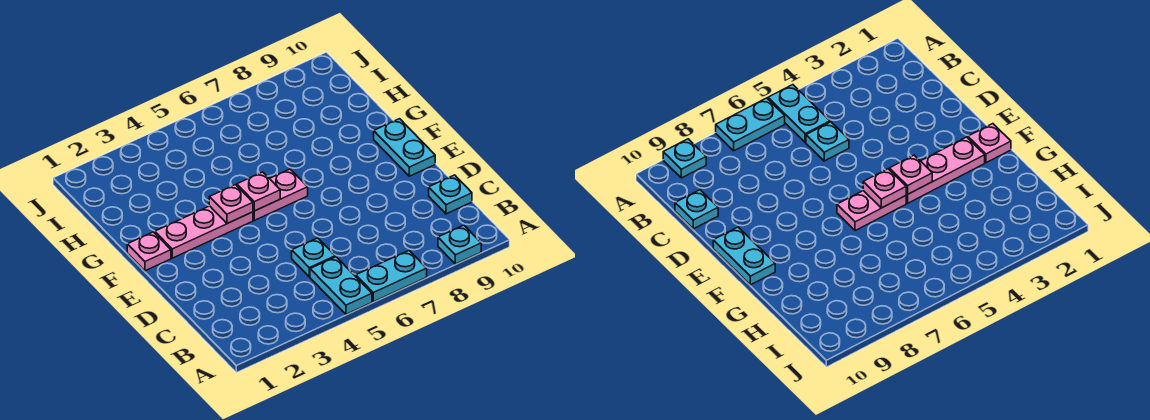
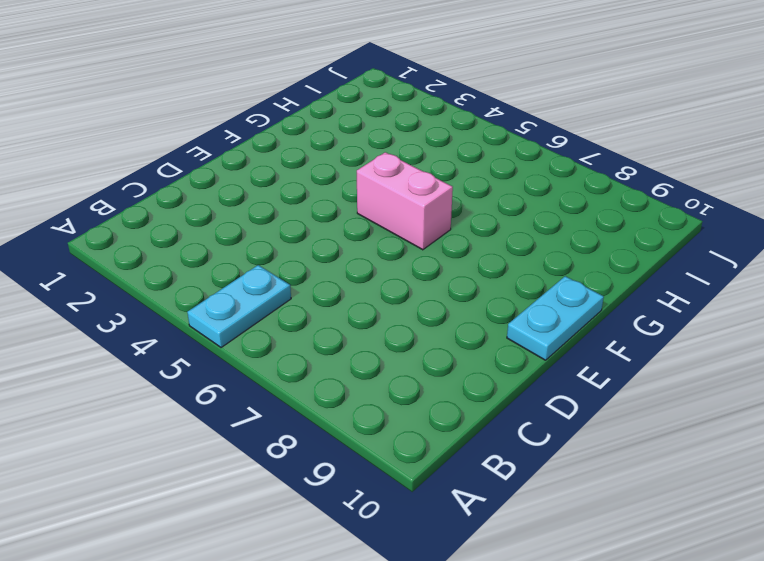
pink brick F5:F6 level 1 -> pink plate F5:F6 level 1
none -> cyan plate A6:A7 level 1
none -> cyan plate A9 level 1

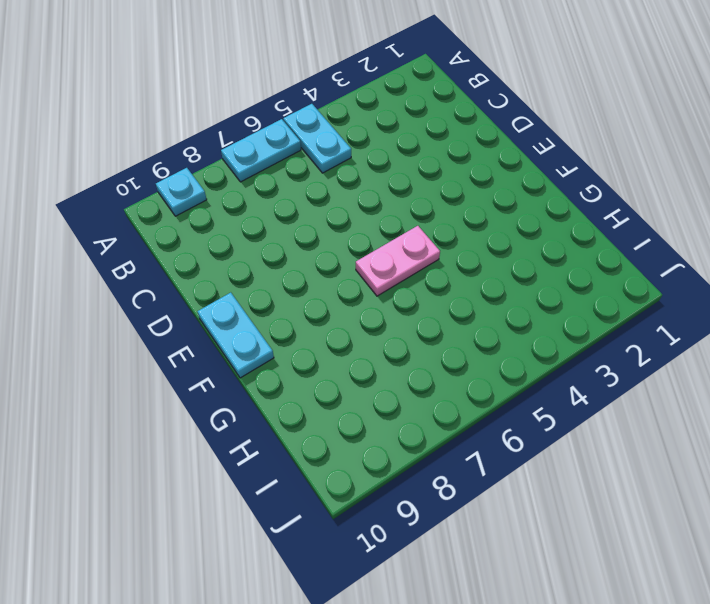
none -> cyan plate C5 level 1
none -> cyan plate C10 level 1

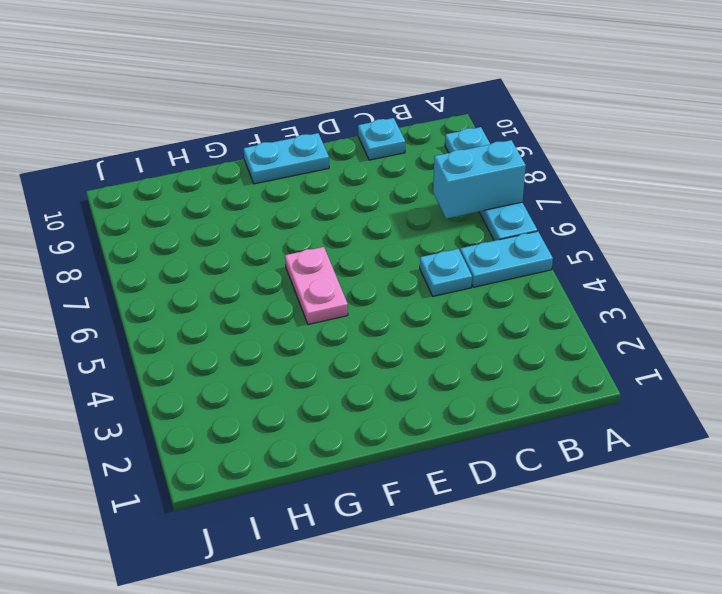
cyan brick A7:B7 level 2 -> none
none -> pink plate F1 level 1
none -> pink plate F2:F4 level 1

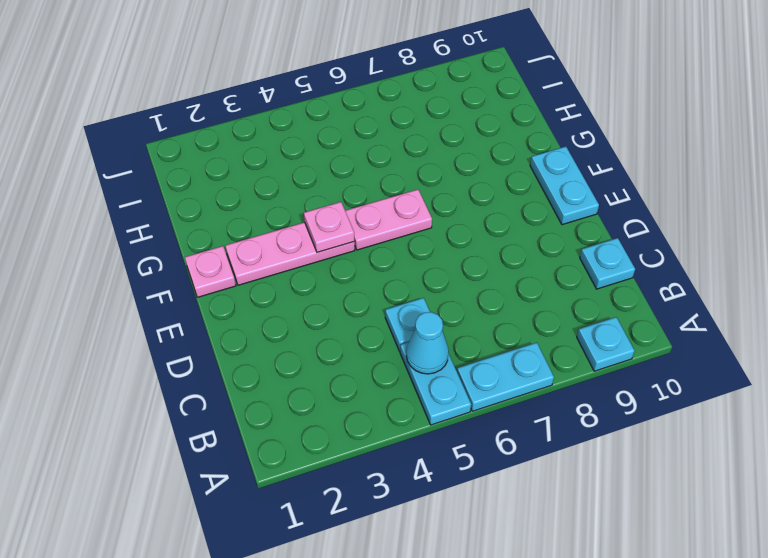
cyan cone B5 level 2 -> none
none -> pink plate F5 level 2

